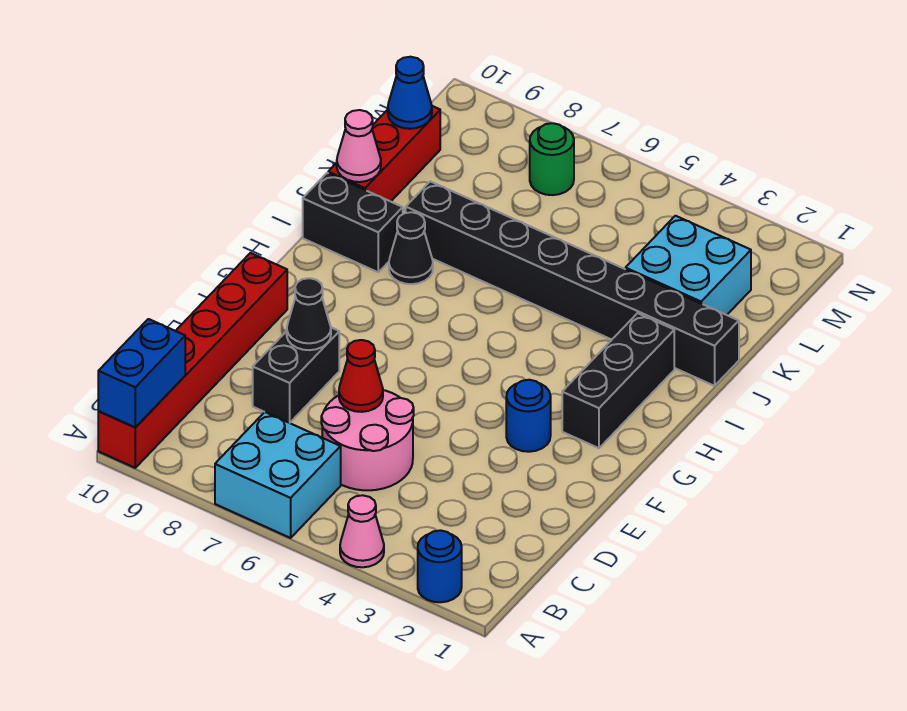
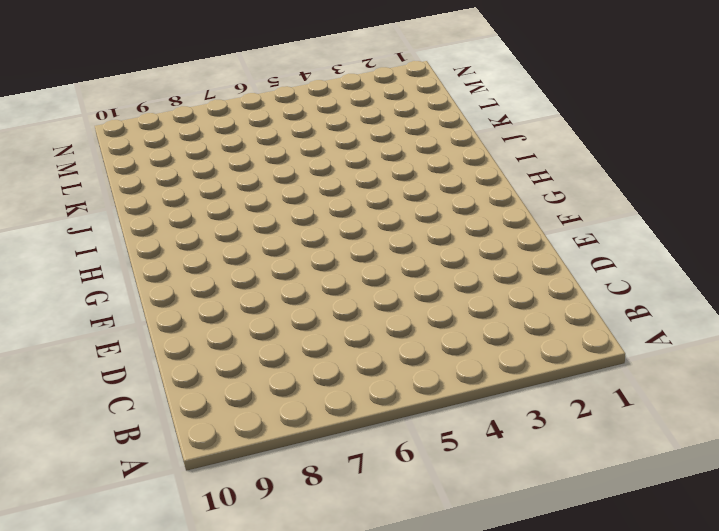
none -> blue round brick A2 level 1
none -> pink cone A4 level 1
none -> cyan brick A6:B7 level 1

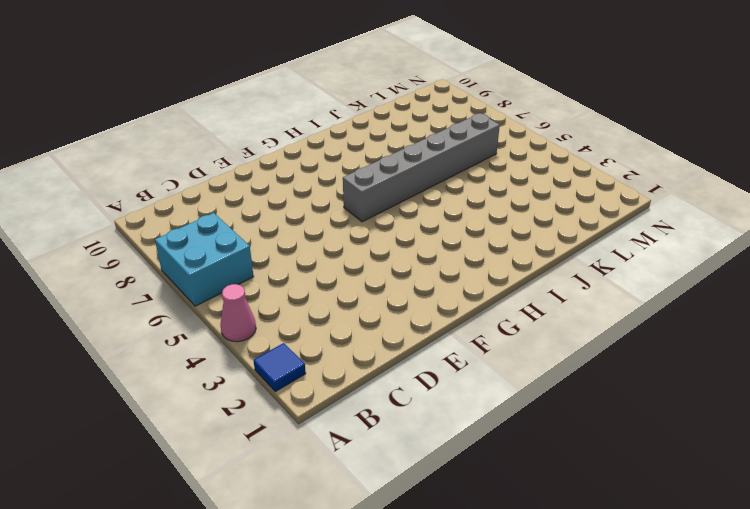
blue tile A2 level 1 -> blue round brick A2 level 1
grey brick G6:L6 level 1 -> black brick J1:J8 level 1
none -> red brick A10:F10 level 1
none -> pink round brick C5:D6 level 1
none -> black brick D8:E8 level 1

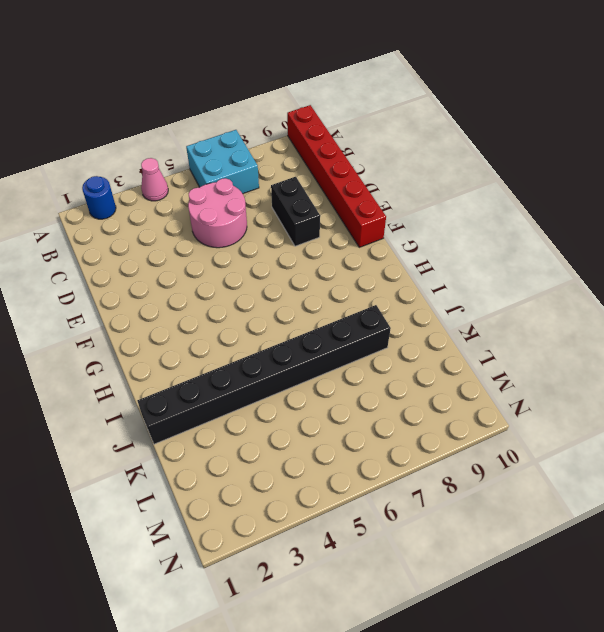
none -> blue round brick F3 level 1
none -> black brick G2:I2 level 1
none -> black cone I8 level 1

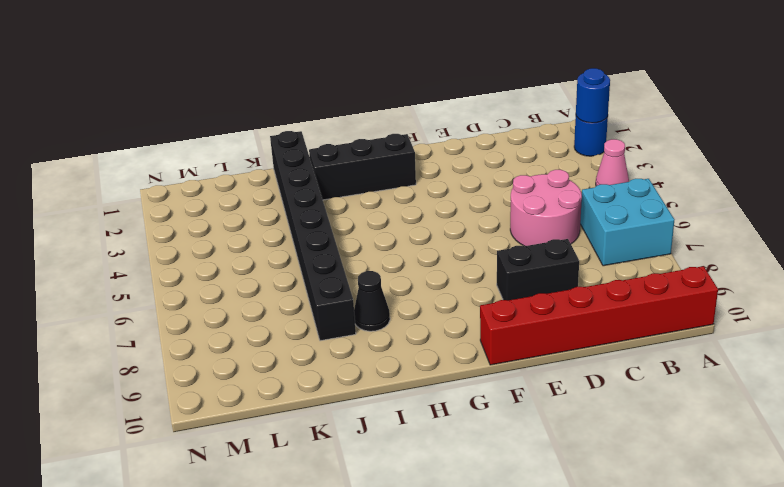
blue round brick A2 level 2 -> blue round brick F3 level 1
none -> black brick I9:I10 level 1
none -> red brick J10:L10 level 1
none -> cyan brick K2:L3 level 1

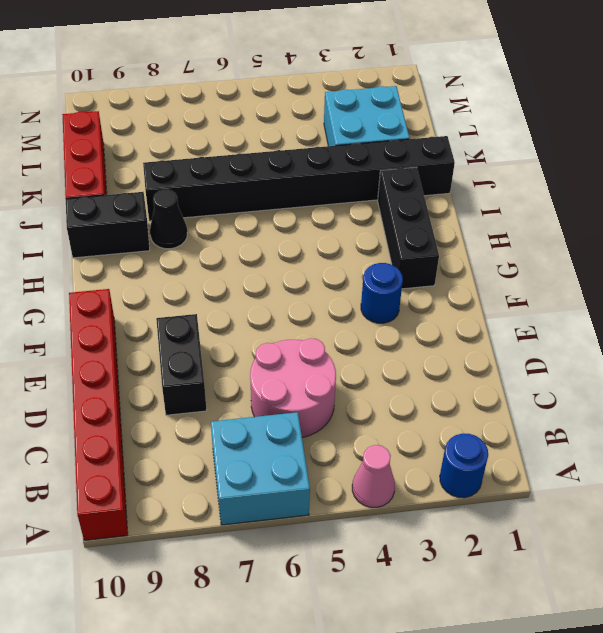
none -> green round brick M7 level 1
none -> blue brick A10:B10 level 2
none -> red cone D6 level 2

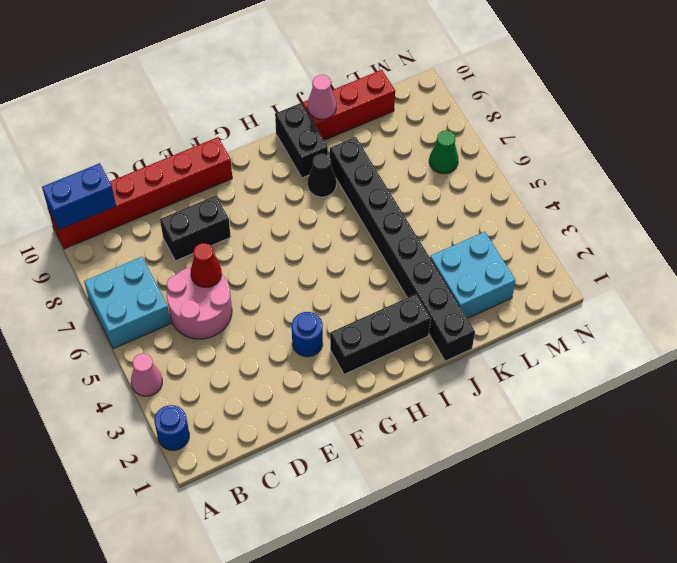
green cone M7 level 1 -> green round brick M7 level 1
none -> black cone E8 level 2
none -> blue cone L10 level 2

